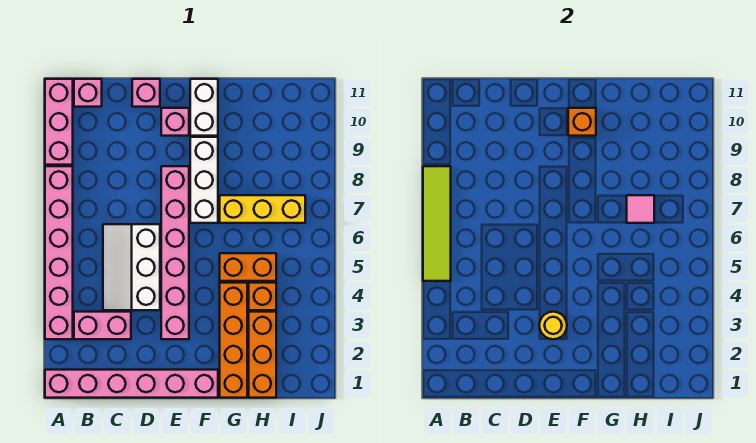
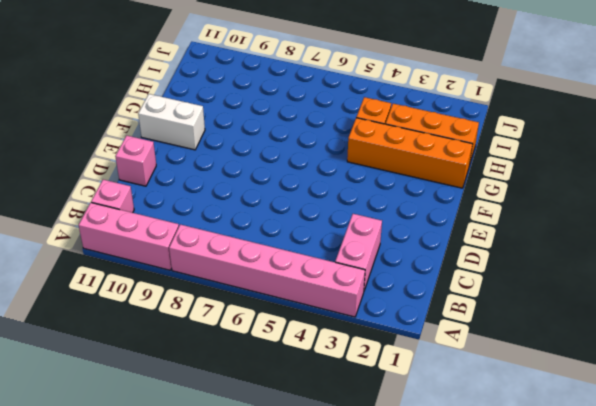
none -> pink brick A1:F1 level 1
none -> white slope C4:D6 level 1 top D
none -> pink brick E3:E8 level 1

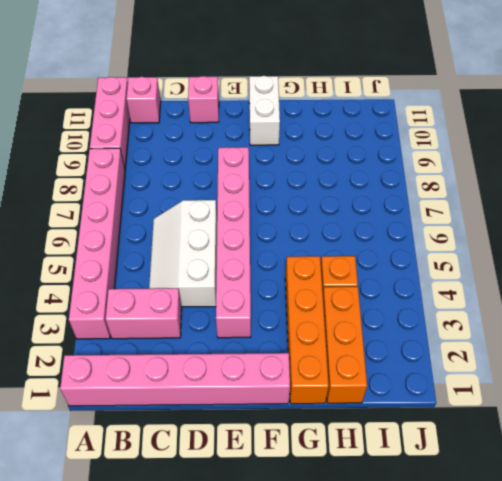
none -> pink brick E10 level 1
none -> white brick F7:F9 level 1
none -> orange brick G5:H5 level 1

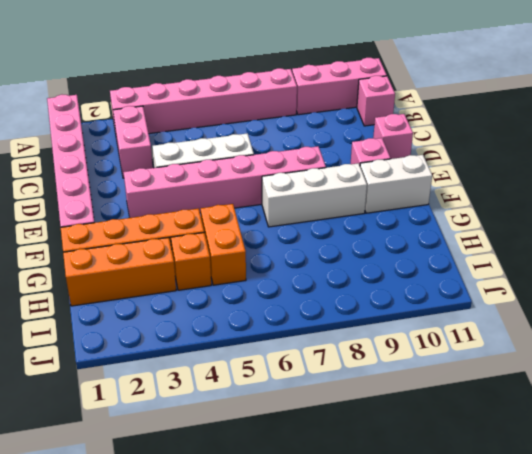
none -> yellow brick G7:I7 level 1
none -> lime tile A5:A8 level 2
none -> yellow round brick E3 level 2

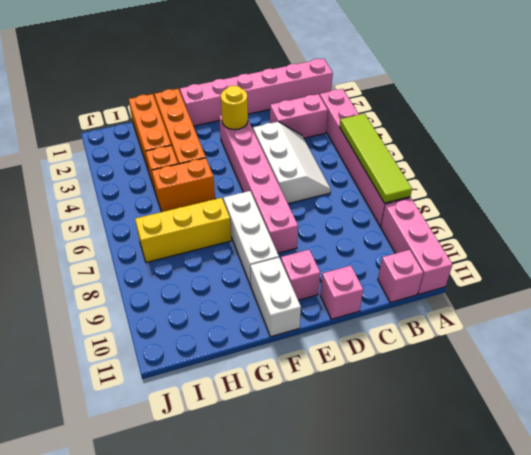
none -> orange brick F10 level 2
none -> pink tile H7 level 2

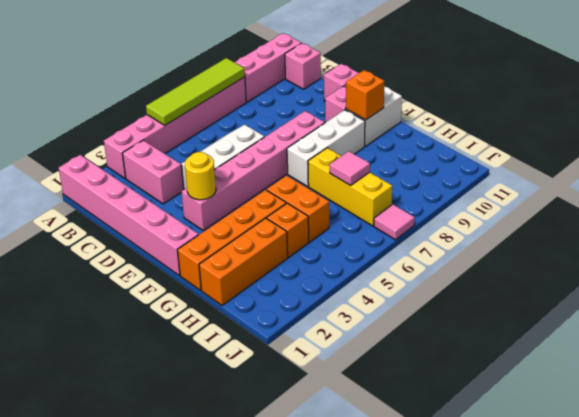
pink tile J7 level 1 -> none

